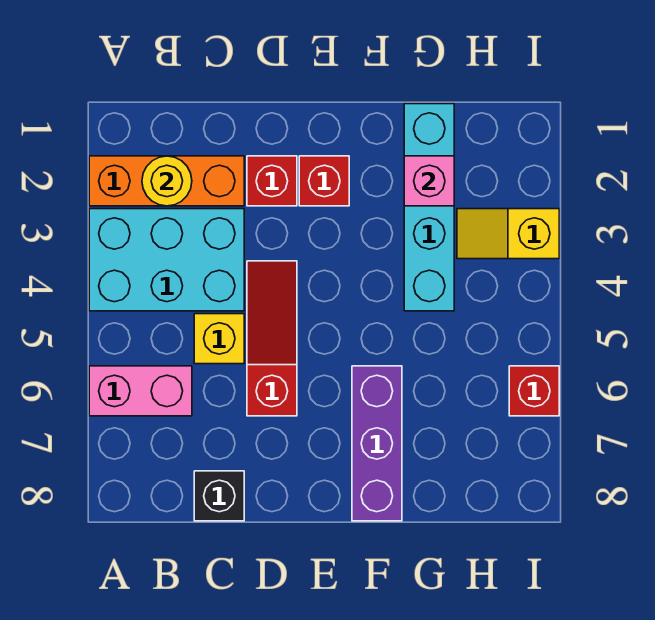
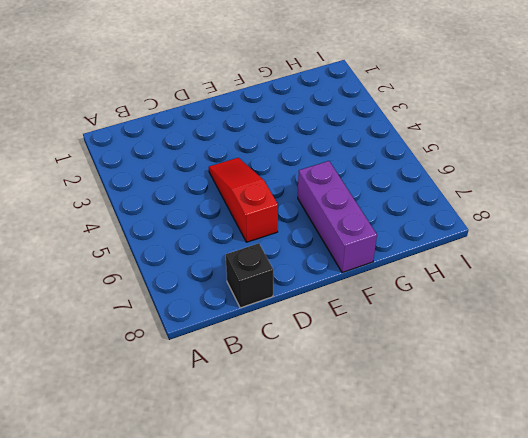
none -> orange brick A2:C2 level 1
none -> cyan brick A3:C4 level 1
none -> pink brick A6:B6 level 1

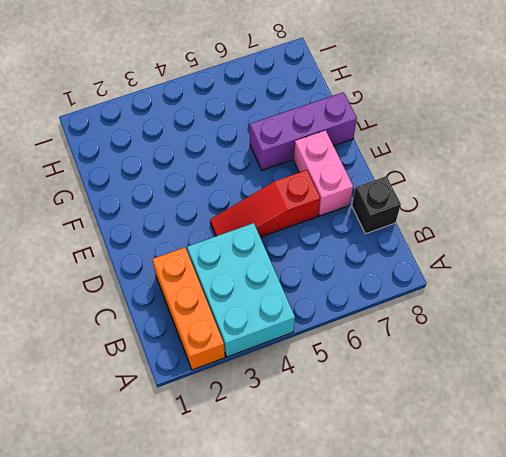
pink brick D7:E7 level 1 -> pink brick A6:B6 level 1
none -> yellow brick C5 level 1
none -> red brick D2 level 1
none -> red brick E2 level 1

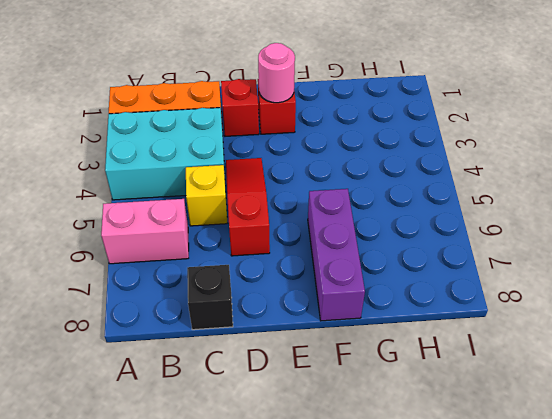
pink round brick E2 level 2 -> none
none -> cyan brick G1:G4 level 1
none -> yellow slope H3:I3 level 1 top I
none -> red brick I6 level 1

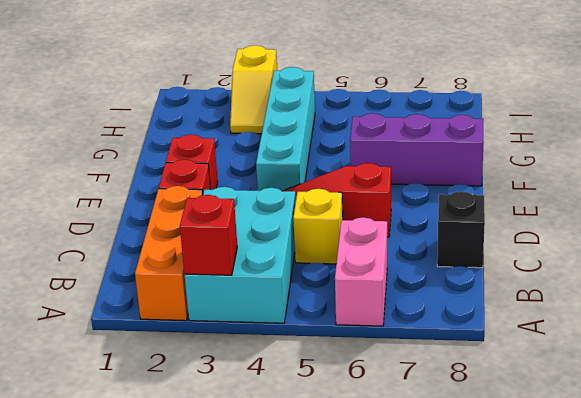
red brick A3 level 2 -> red brick I6 level 1
cyan brick E4:H4 level 1 -> cyan brick G1:G4 level 1
none -> yellow round brick B2 level 2
none -> pink brick G2 level 2

